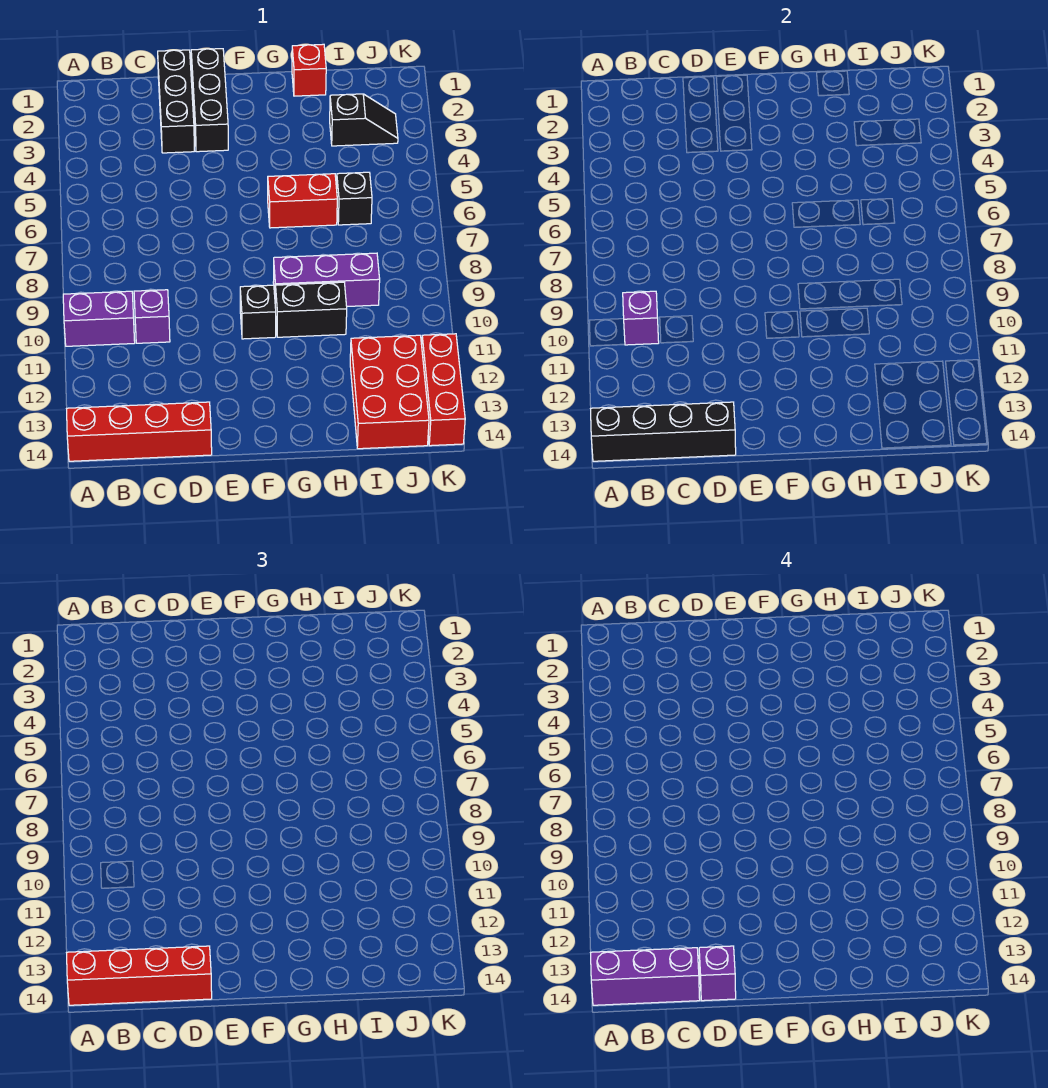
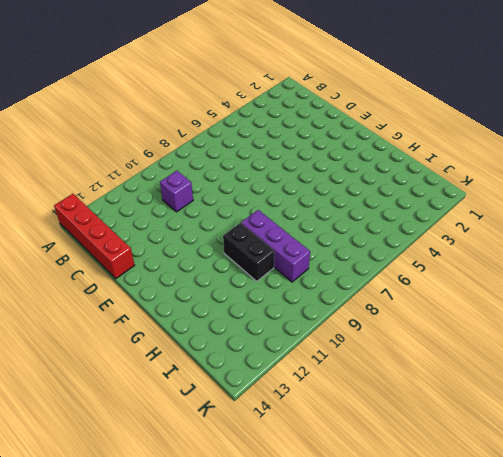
none -> purple brick A10:B10 level 1
none -> black brick D1:D3 level 1
none -> black brick E1:E3 level 1

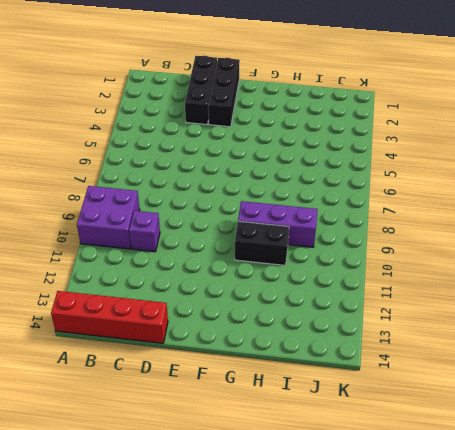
purple brick A9:B10 level 1 -> purple brick A10:B10 level 1
none -> black brick F10 level 1
none -> red brick G6:H6 level 1
none -> red brick H1 level 1

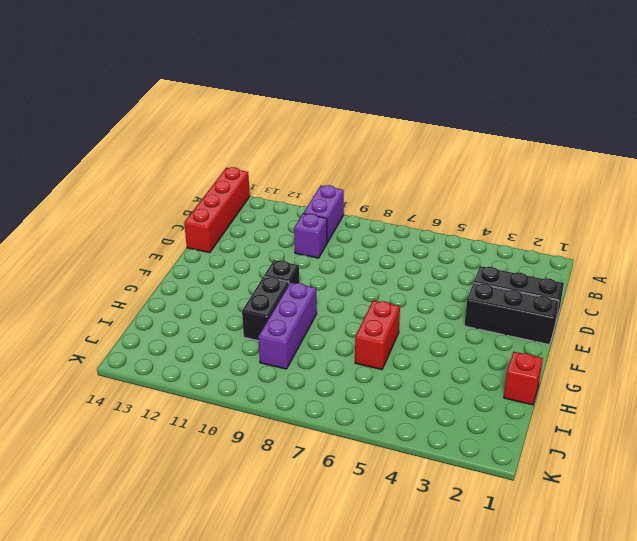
none -> black slope I3:J3 level 1 top I
none -> black brick I6 level 1
none -> red brick I12:J14 level 1

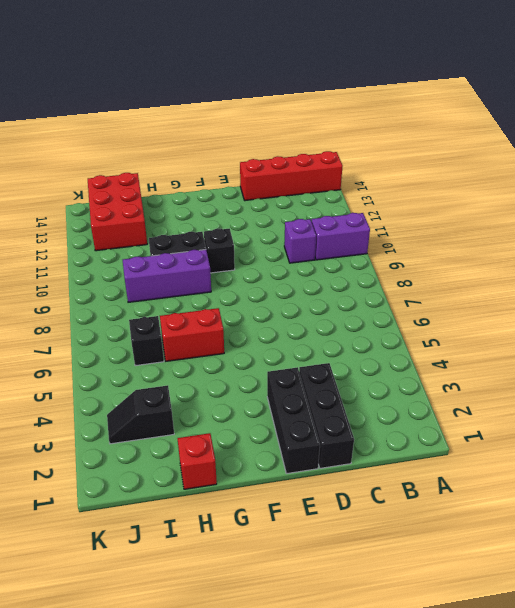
none -> red brick K12:K14 level 1
none -> black brick A14:D14 level 2
none -> purple brick B10 level 2

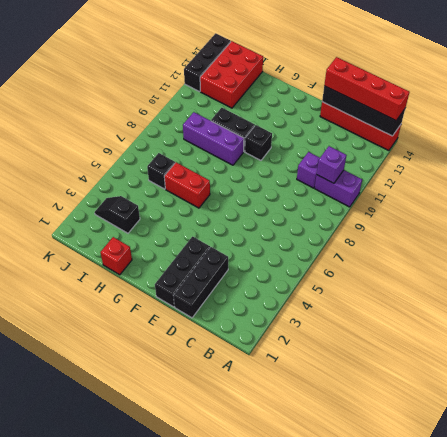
black brick K12:K14 level 1 -> red brick K12:K14 level 1
none -> purple brick A14:C14 level 4
none -> purple brick D14 level 4

